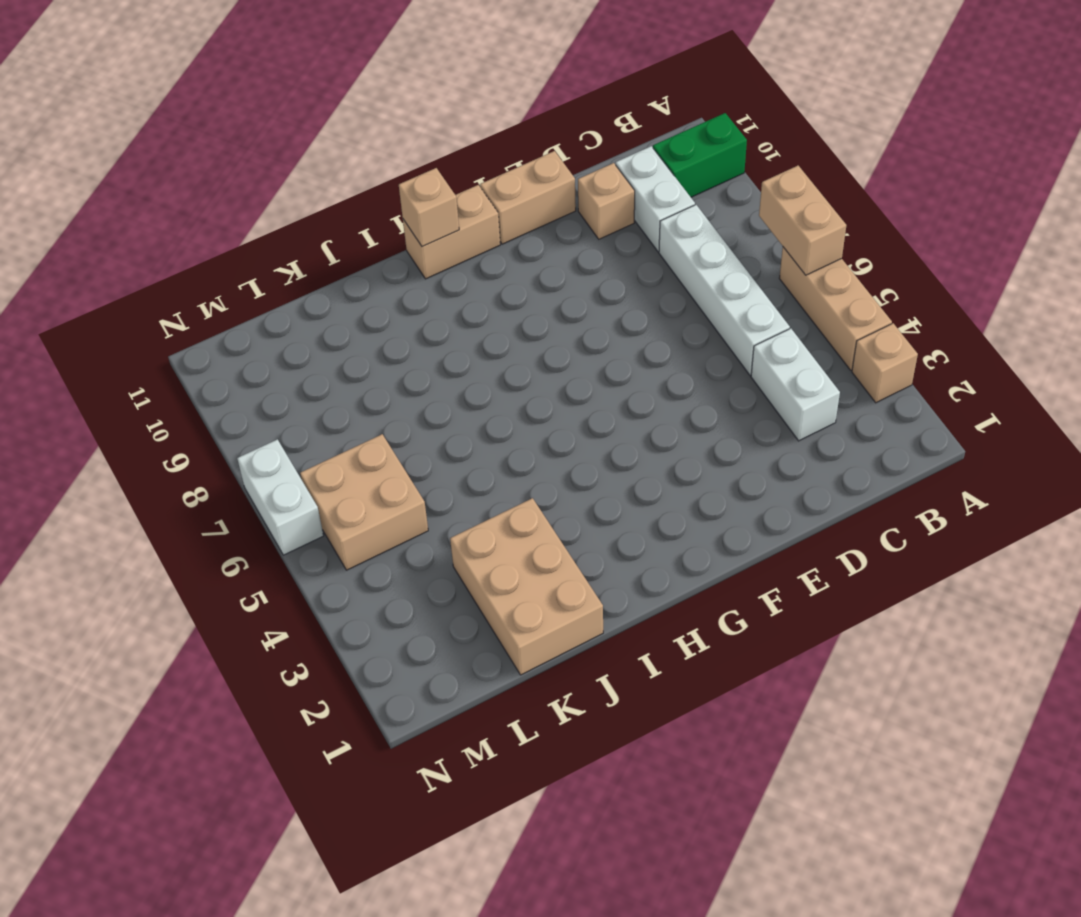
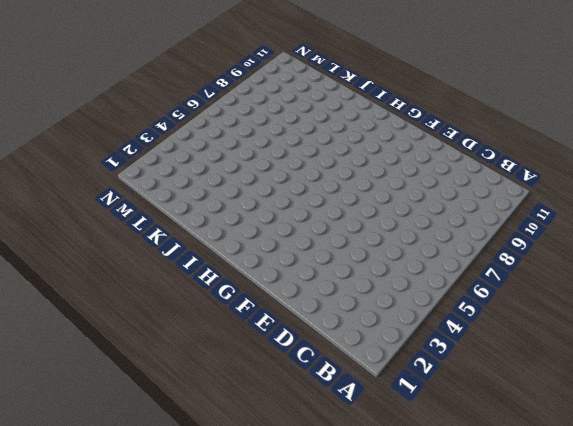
none -> tan brick A3 level 1
none -> tan brick A4:A6 level 1
none -> green brick A10:B10 level 1

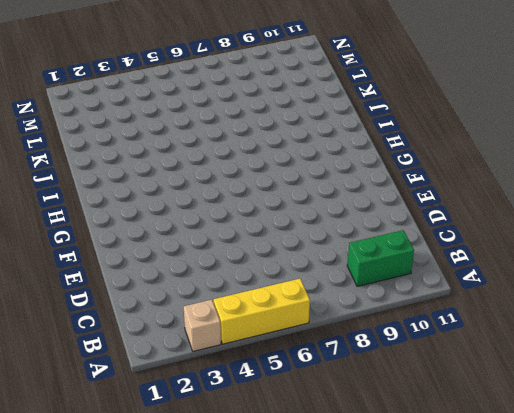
yellow brick A4:A6 level 1 -> tan brick A4:A6 level 1
green brick B9:B10 level 1 -> green brick A10:B10 level 1
none -> white brick C3:C4 level 1
none -> white brick C5:C8 level 1
none -> white brick C9:C10 level 1

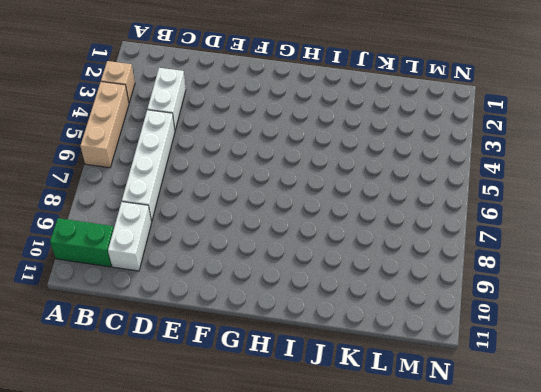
none -> tan brick D10 level 1
none -> tan brick E11:F11 level 1
none -> tan brick G11:H11 level 1

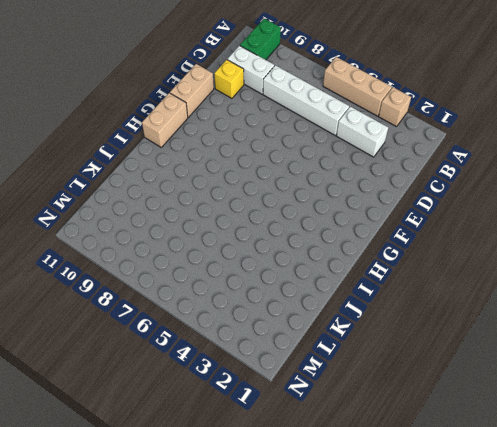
yellow brick D10 level 1 -> tan brick D10 level 1
none -> tan brick J1:K3 level 1
none -> tan brick L5:M6 level 1
none -> white brick N6:N7 level 1

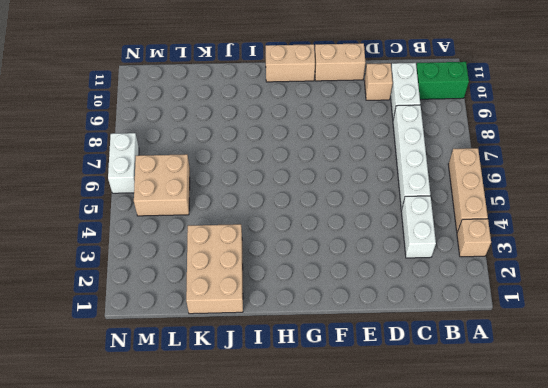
none -> tan brick A6:A7 level 2
none -> tan brick H11 level 2

